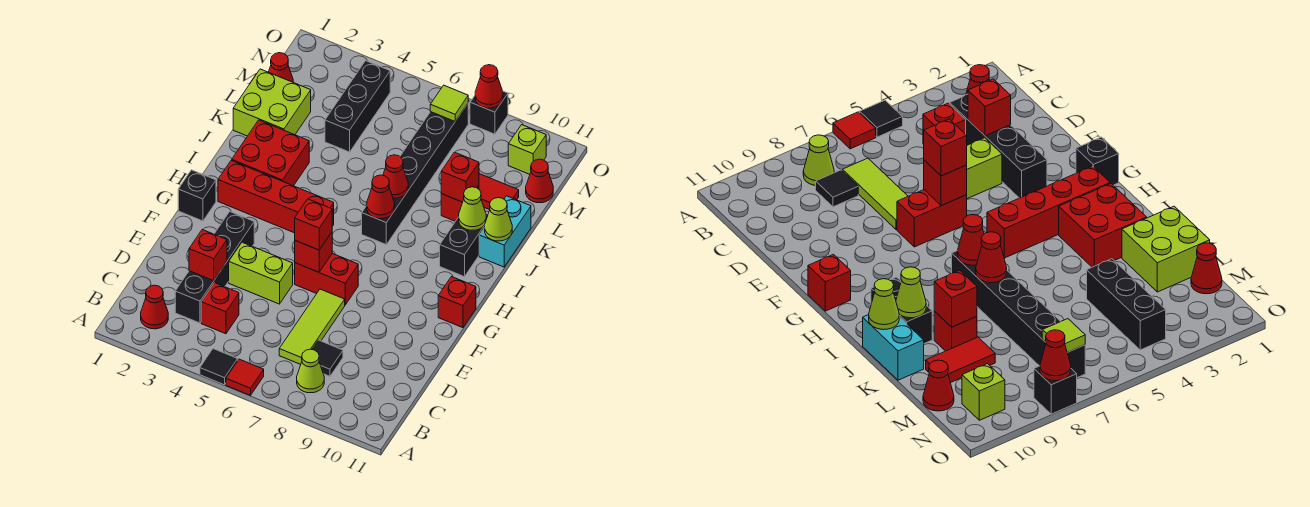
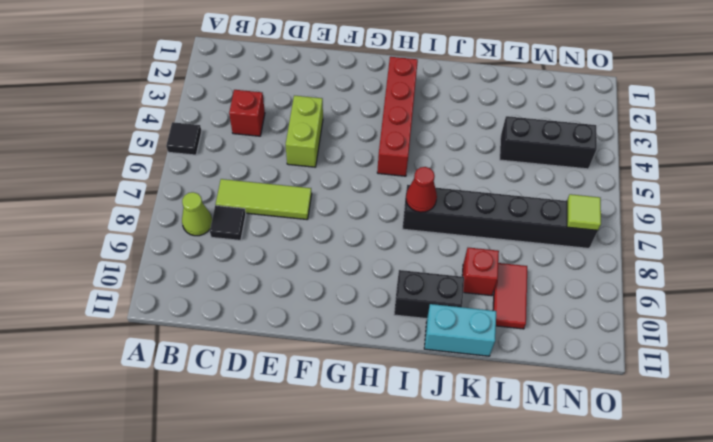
none -> red tile A6 level 1
none -> red cone B2 level 1
none -> black brick C3:F3 level 1
none -> red brick F6:F7 level 1

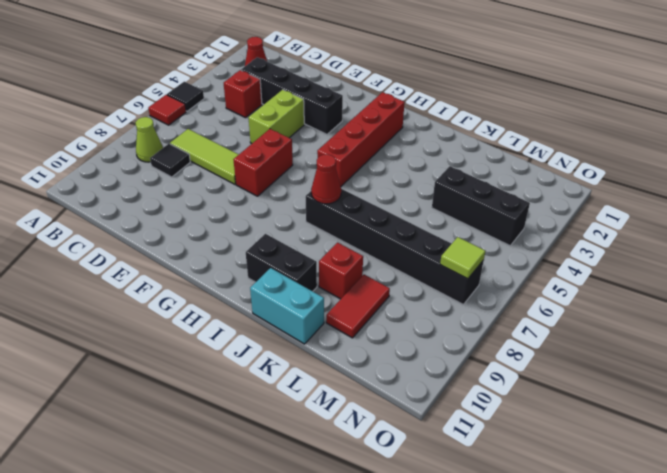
none -> black brick G1 level 1
none -> red brick G11 level 1
none -> red brick I2:J3 level 1
none -> lime brick K1:L2 level 1

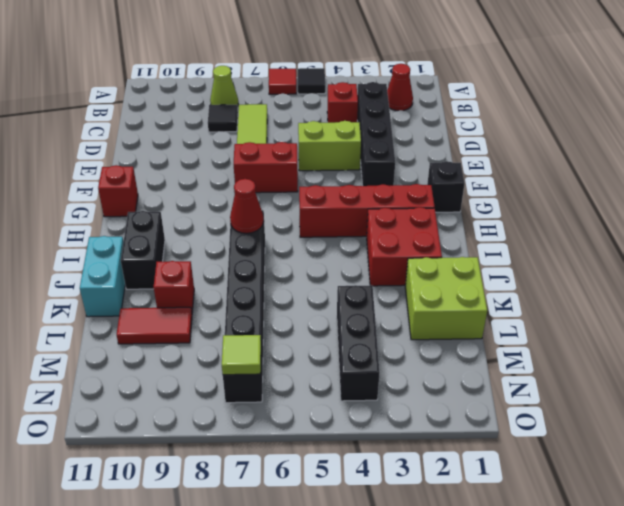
none -> red cone M1 level 1
none -> red cone M11 level 1
none -> lime brick N10 level 1
none -> black brick O8 level 1

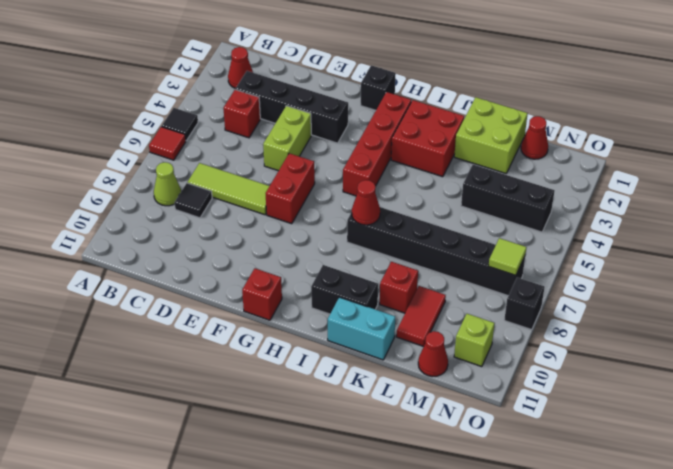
none -> red brick D3 level 2
none -> red brick F6 level 2
none -> red cone J7 level 2
none -> lime cone J10 level 2

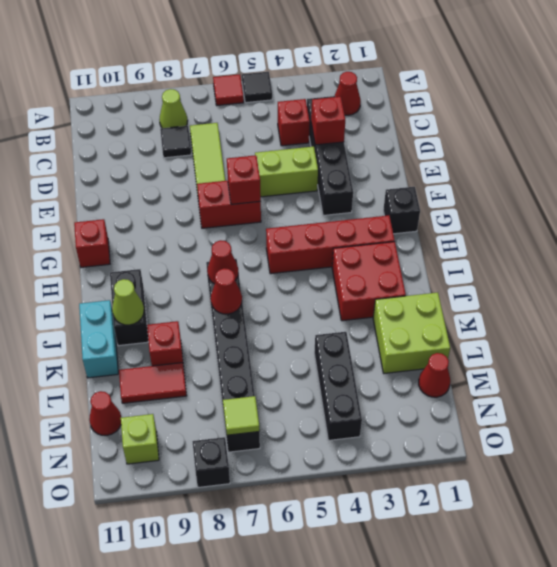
none -> lime cone J11 level 2
none -> red brick K9 level 2
none -> red cone O8 level 2
none -> red brick F6 level 3

